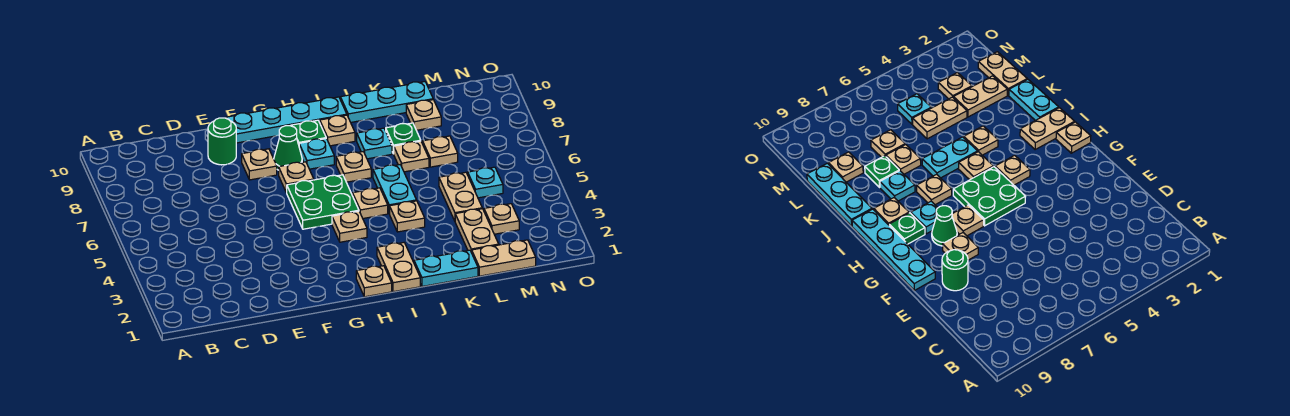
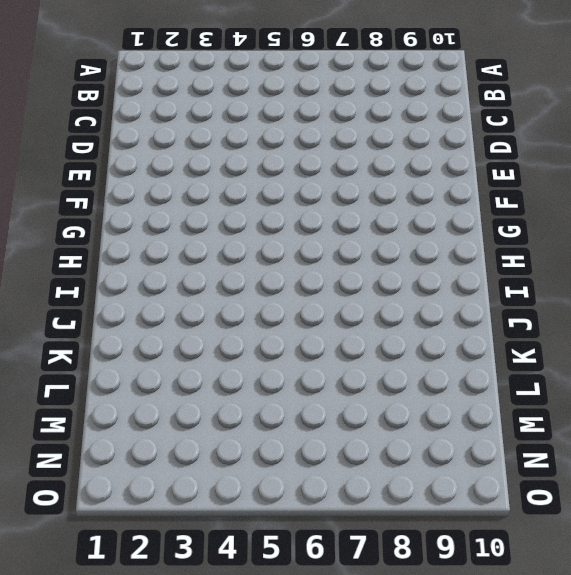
none -> green round brick E9 level 1
none -> tan plate F8 level 1
none -> cyan plate F10:I10 level 1

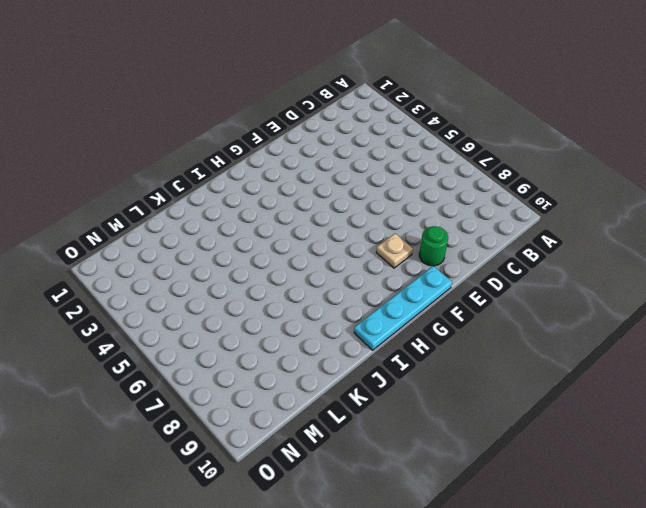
none -> green plate G5:H6 level 1
none -> tan plate G7 level 1
none -> green cone G8 level 1

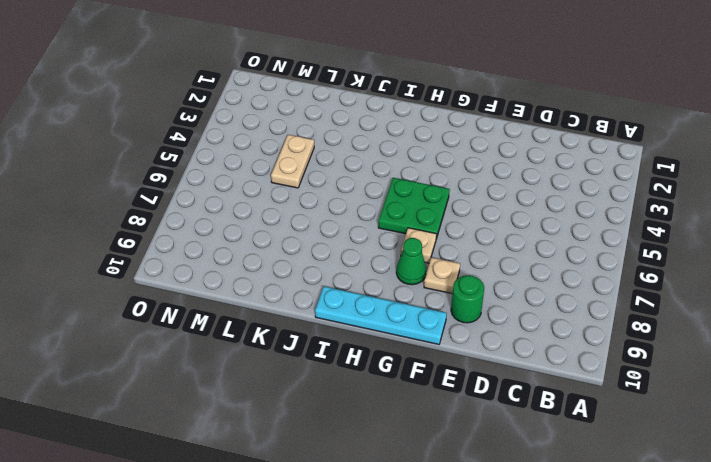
none -> tan plate H1 level 1
none -> tan plate H4 level 1
none -> cyan plate H8 level 1

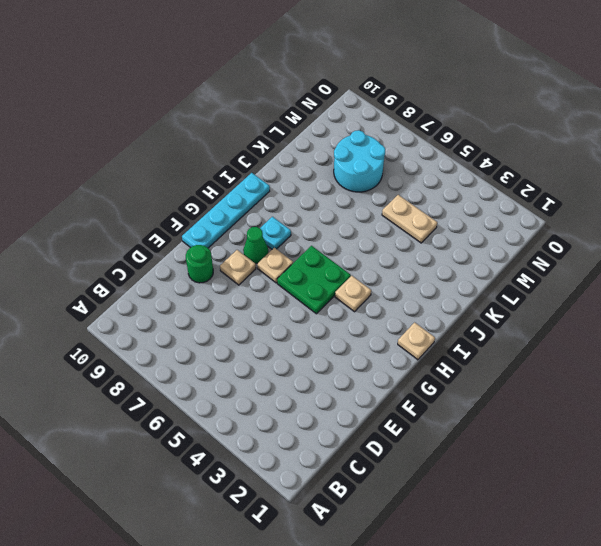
cyan round brick L7:M8 level 1 -> tan plate L7 level 1
none -> green plate H9 level 1
none -> tan plate I1:I2 level 1
none -> tan plate I5 level 1

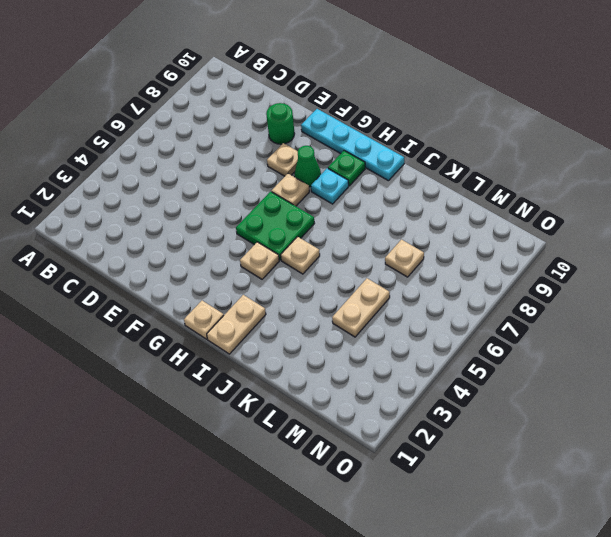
none -> tan plate I7 level 1
none -> tan plate I9 level 1
none -> cyan plate J1:K1 level 1

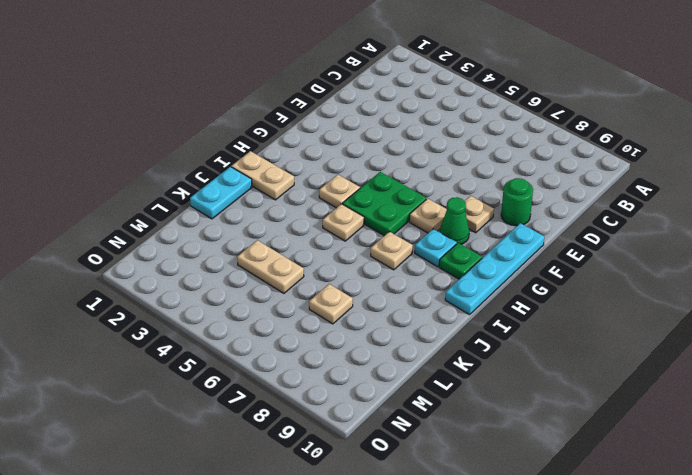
none -> tan plate H1 level 1
none -> tan plate I9 level 1
none -> tan plate J4 level 1

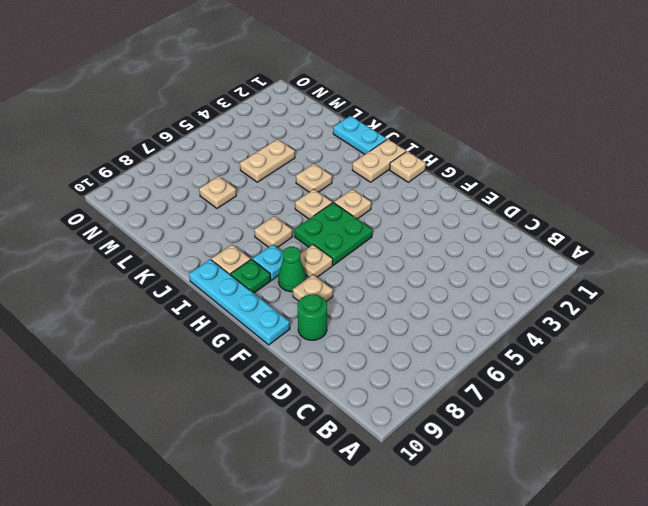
none -> cyan plate J5:J6 level 1
none -> cyan plate J8 level 1
none -> cyan plate J10:L10 level 1

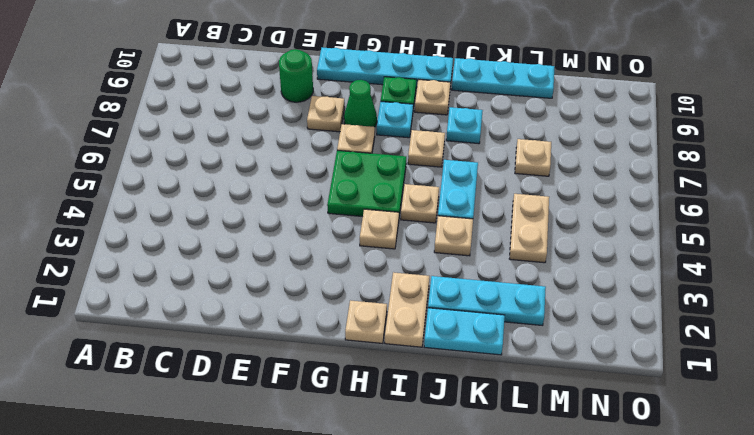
cyan plate J2:L2 level 1 -> tan plate L2:L3 level 1
none -> tan plate K7 level 1
none -> green plate K8 level 1
none -> tan plate L1:M1 level 1

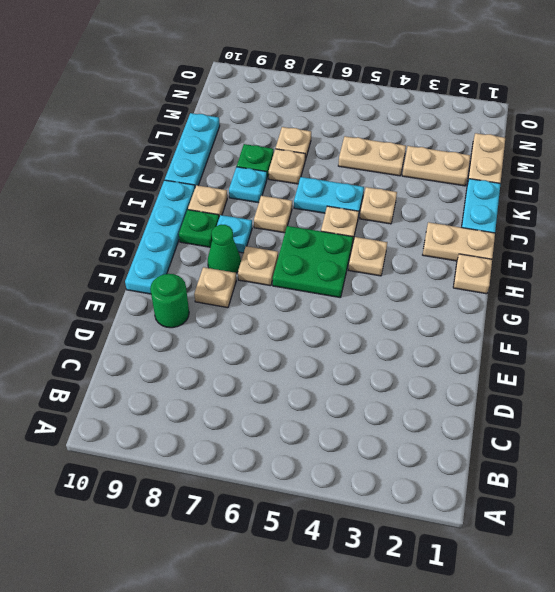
none -> tan plate L9 level 1
none -> tan plate M3 level 1
none -> cyan plate M5 level 1

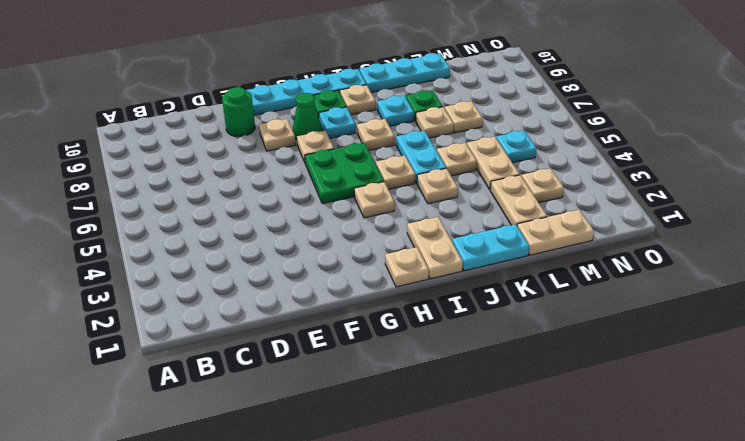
tan plate K5 level 1 -> tan plate L9 level 1

